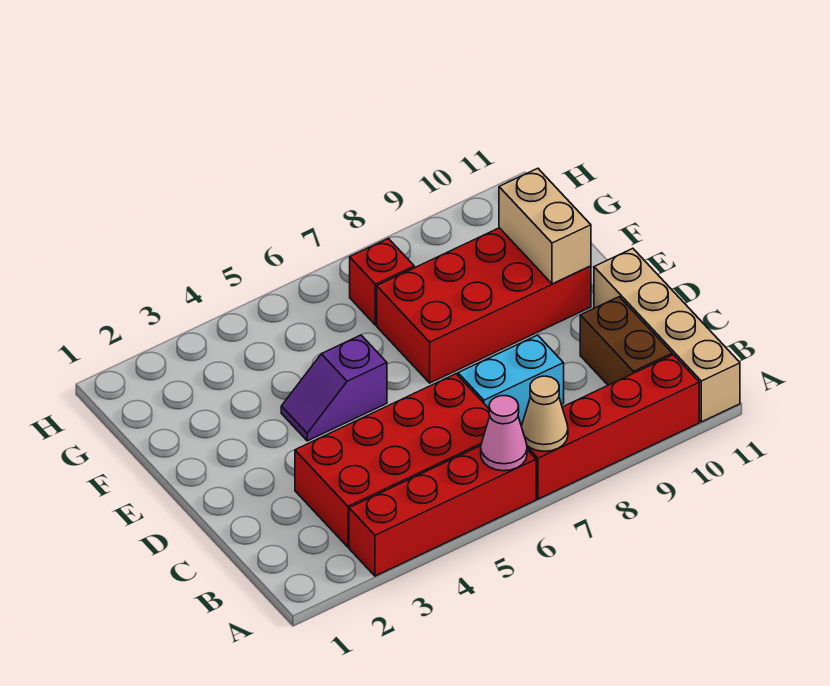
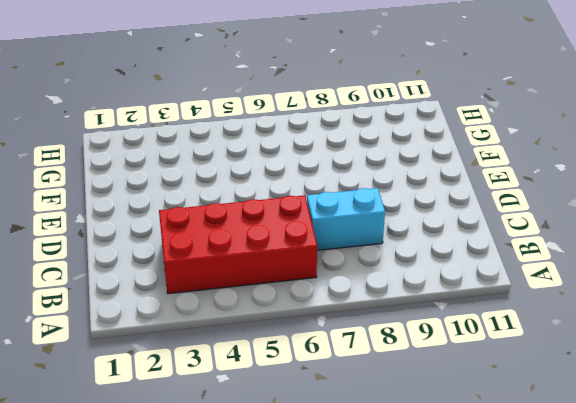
none -> red brick A3:A6 level 1
none -> red brick A7:A10 level 1
none -> tan brick A11:D11 level 1

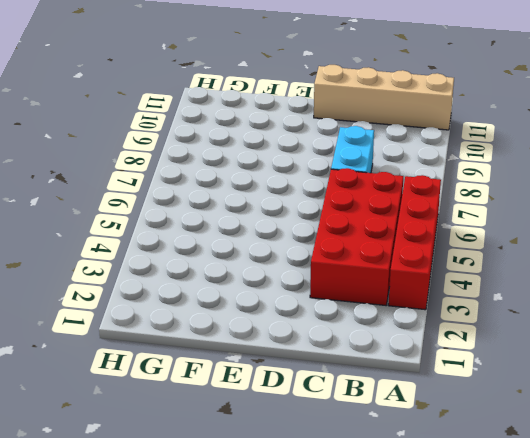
none -> red brick A7:A10 level 1
none -> brown brick B10:C10 level 1
none -> purple slope E4:E5 level 1 top 5

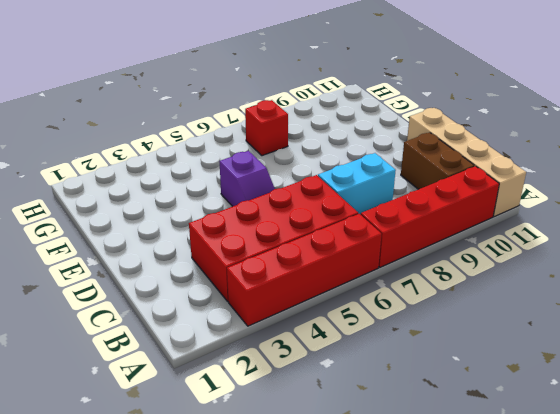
purple slope D5:E5 level 1 top E -> purple slope E4:E5 level 1 top 5
none -> red brick E7:F10 level 1
none -> pink cone A6 level 2
none -> tan cone A7 level 2

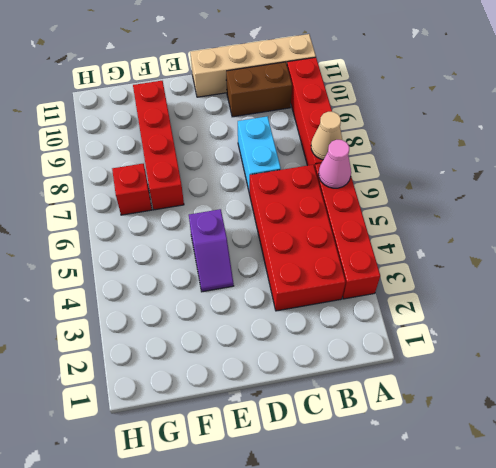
red brick F7:F10 level 1 -> red brick E7:F10 level 1
none -> tan brick E10:F10 level 2

